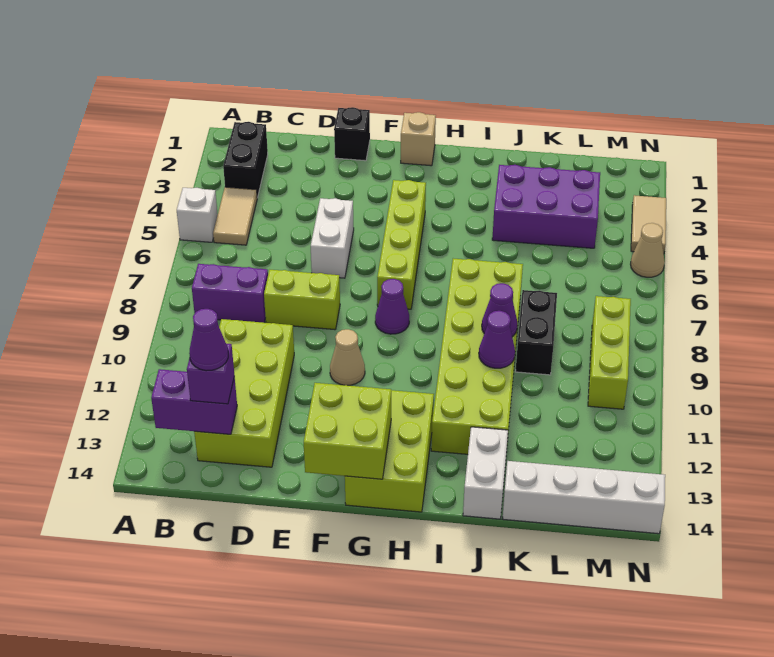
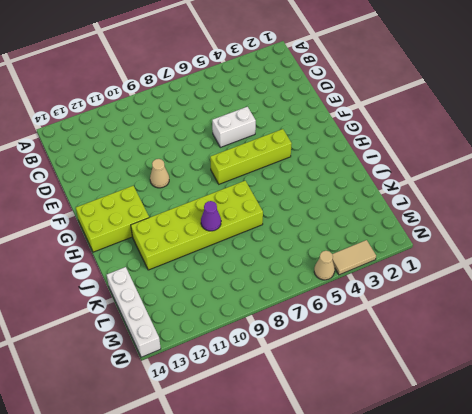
none -> white brick A5 level 1
none -> black brick B2:B3 level 1
none -> tan tile B4:B5 level 1

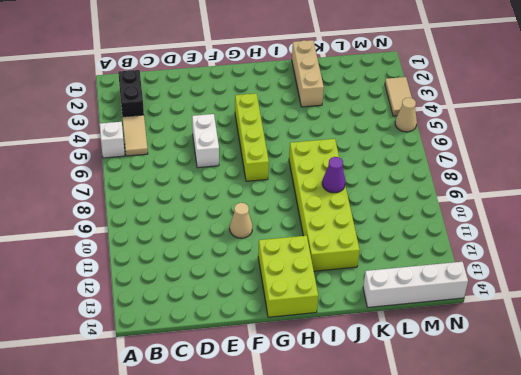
tan brick J1:J3 level 1 -> purple brick J3:L4 level 1
none -> purple brick B8:C8 level 1
none -> lime brick C10:D13 level 1
none -> lime brick D8:E8 level 1

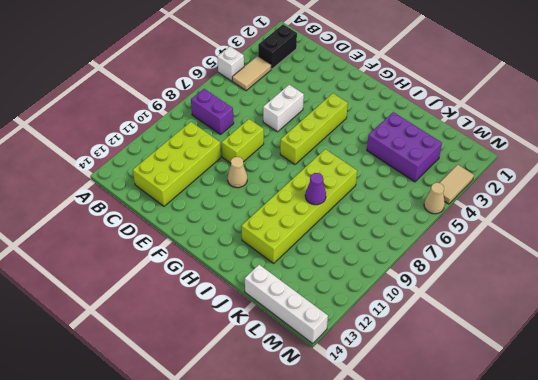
lime brick E8:E9 level 1 -> lime brick D8:E8 level 1
none -> black brick E1 level 1
none -> tan brick G1 level 1
none -> purple cone G8 level 1

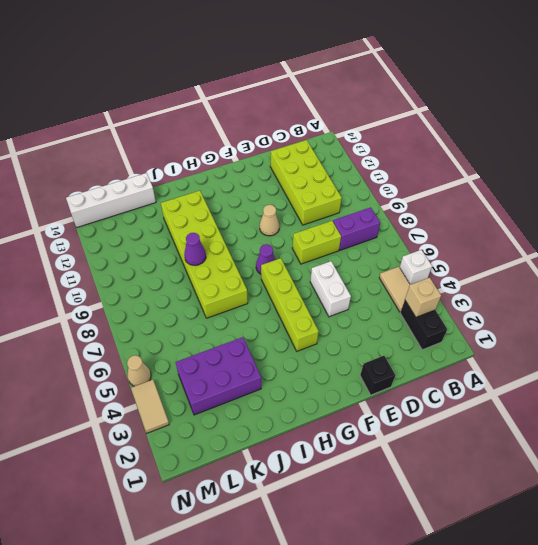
tan brick B3 level 2 -> tan brick G1 level 1
none -> lime brick G12:H14 level 1
none -> white brick J13:J14 level 1
none -> black brick K8:K9 level 1

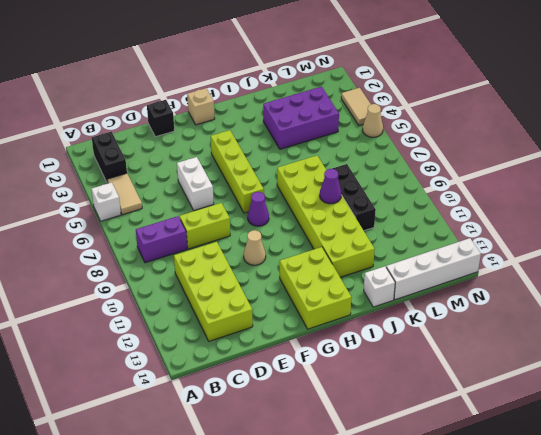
white brick J14 level 1 -> white brick J13:J14 level 1
black brick K8:K10 level 1 -> black brick K8:K9 level 1
none -> lime brick M8:M10 level 1
none -> purple brick B13:C13 level 2
none -> lime brick F13:G14 level 2

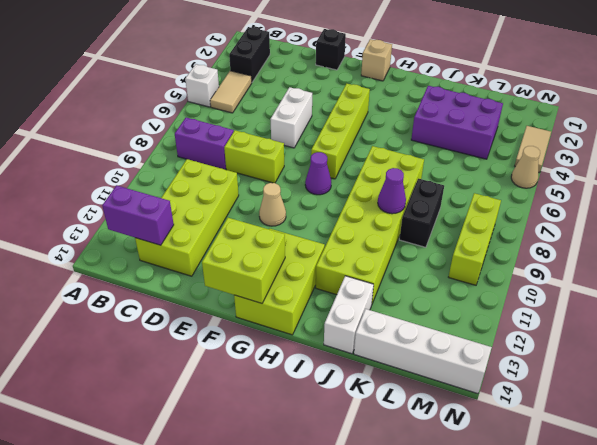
none -> purple cone J10 level 2
none -> purple brick C13 level 3
none -> purple cone C13 level 4

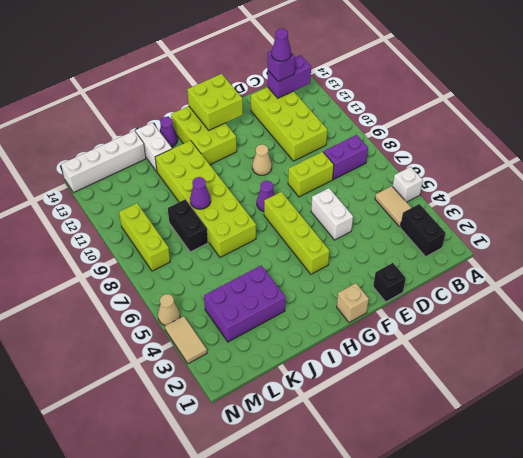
purple cone I14 level 1 -> purple cone J10 level 2

